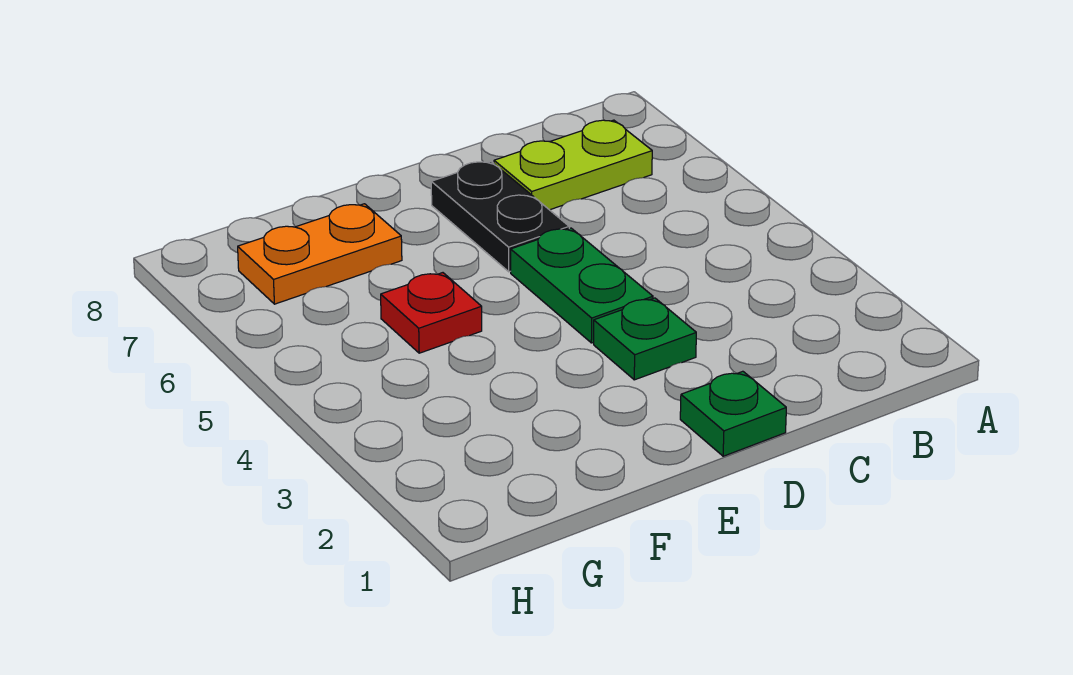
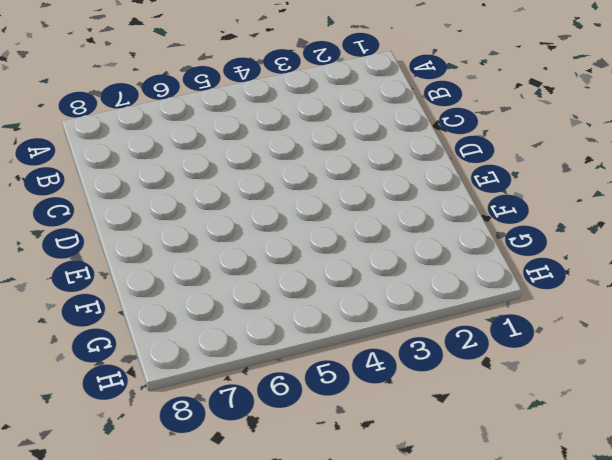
none -> lime plate B7:C7 level 1
none -> green plate D1 level 1

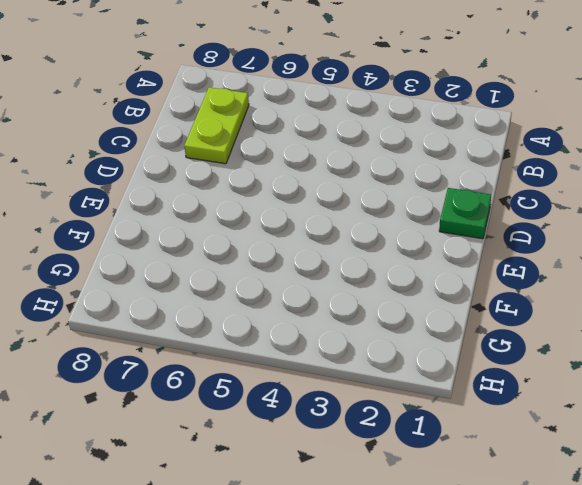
none -> green plate D3 level 1
none -> green plate D4:D5 level 1

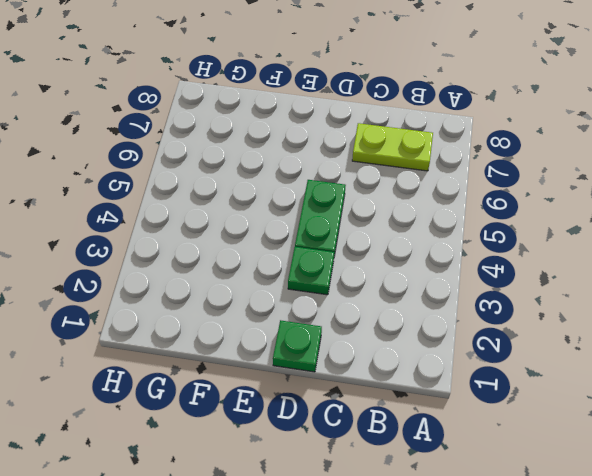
none -> black plate D6:D7 level 1
none -> red plate F5 level 1

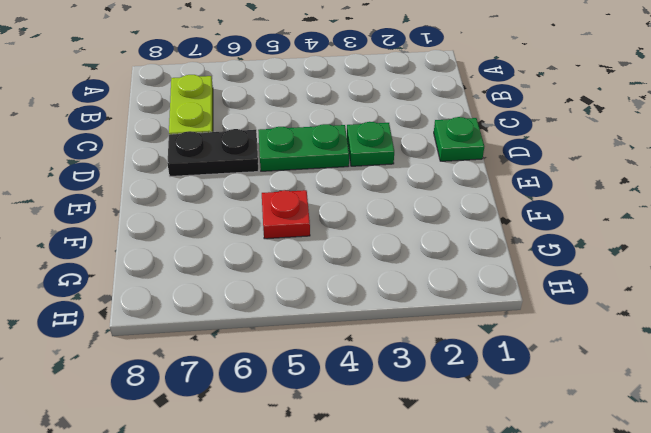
none -> orange plate F7:G7 level 1

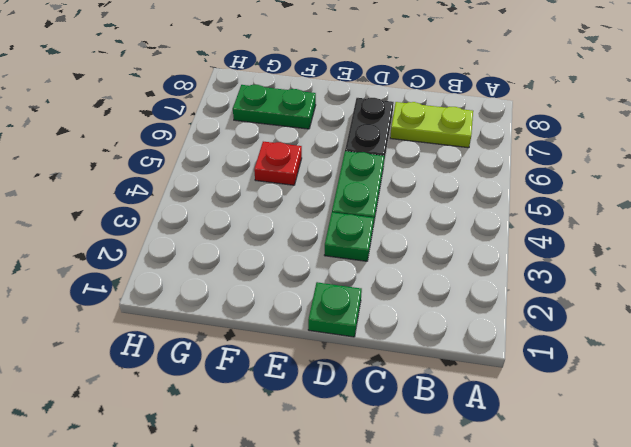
green plate F7:G7 level 1 -> orange plate F7:G7 level 1

